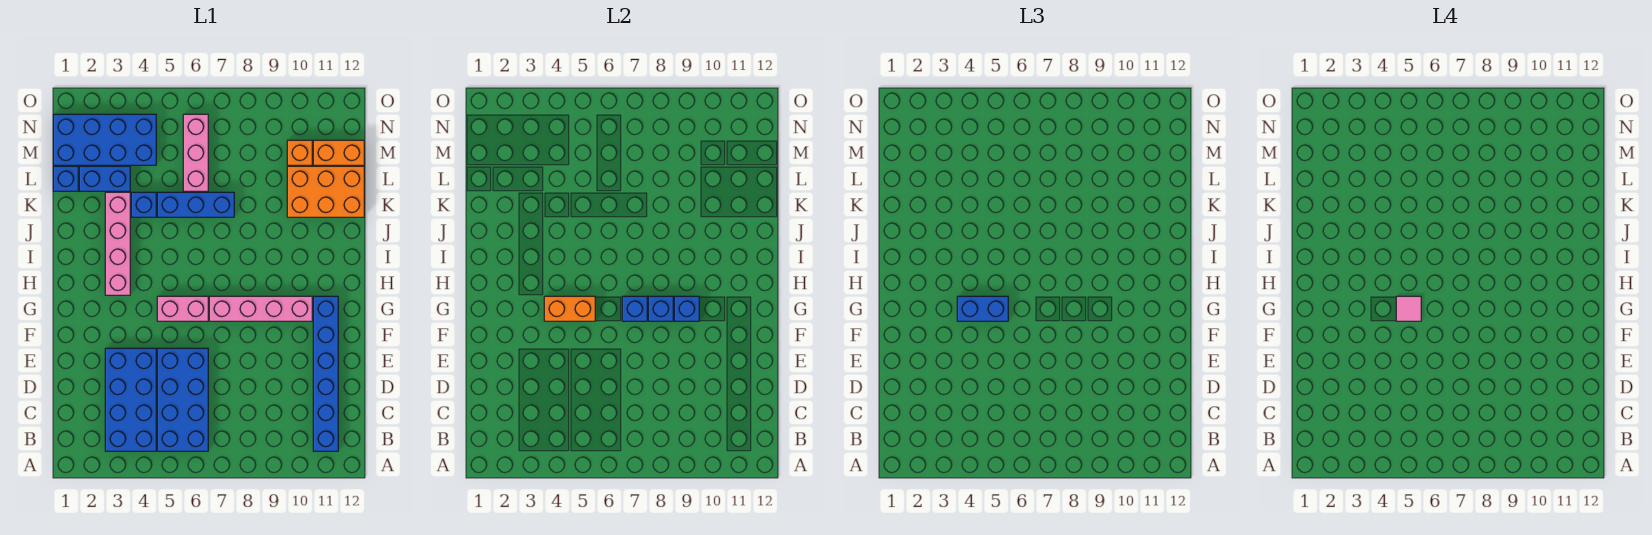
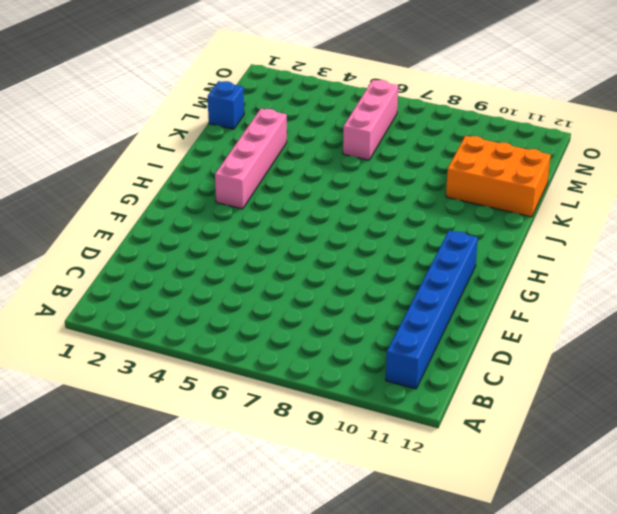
none -> blue brick B3:E4 level 1
none -> blue brick B5:E6 level 1
none -> pink brick G5:G6 level 1

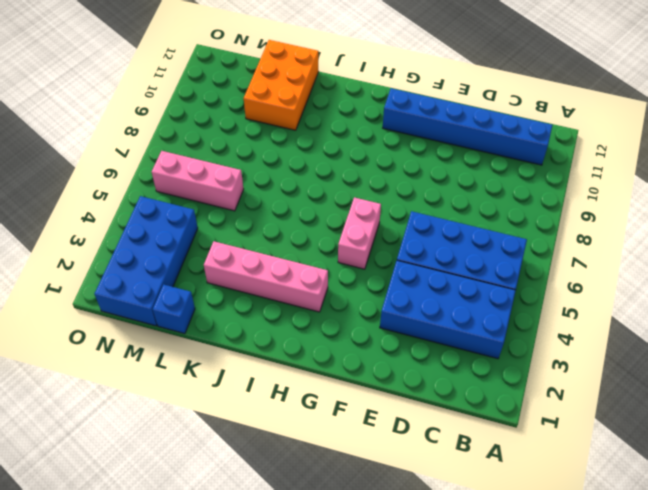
none -> pink brick G7:G10 level 1
none -> blue brick K4 level 1
none -> blue brick K5:K7 level 1

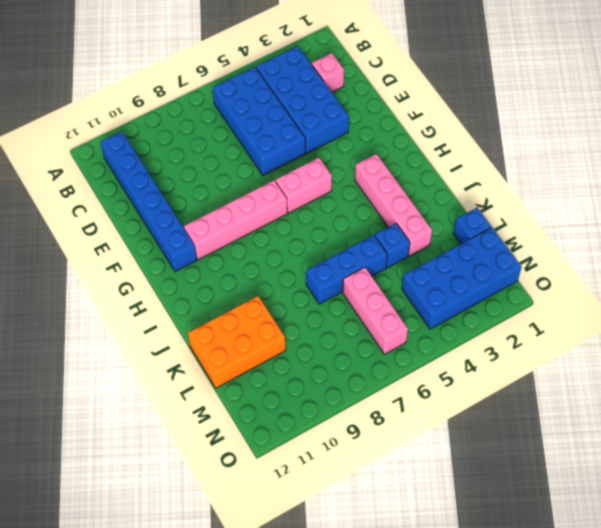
pink brick C2 level 1 -> none
none -> blue brick L2:L3 level 1
none -> orange brick M10 level 1
none -> orange brick M11:M12 level 1

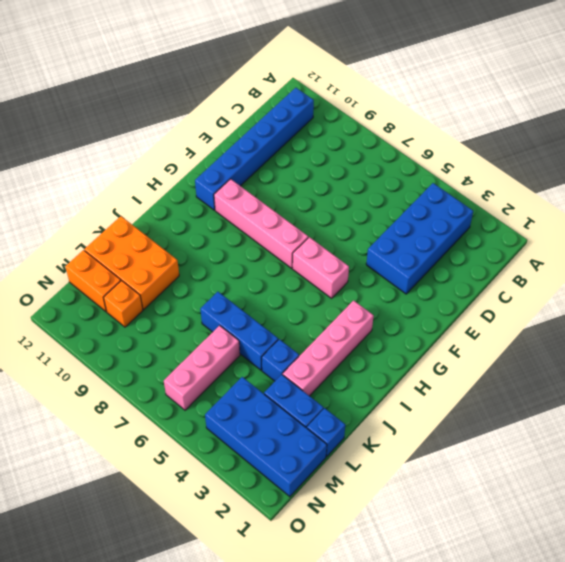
none -> blue brick B5:E6 level 1
none -> orange brick G4:G5 level 2
none -> blue brick G7 level 2

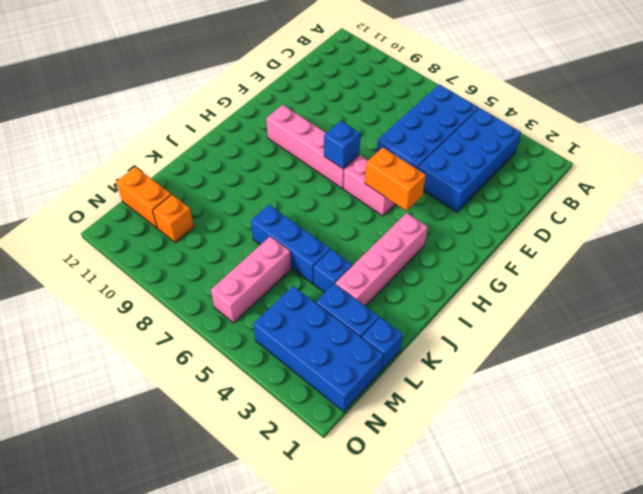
none -> blue brick B11:G11 level 1
none -> orange brick K10:L12 level 1
none -> blue brick G8 level 2

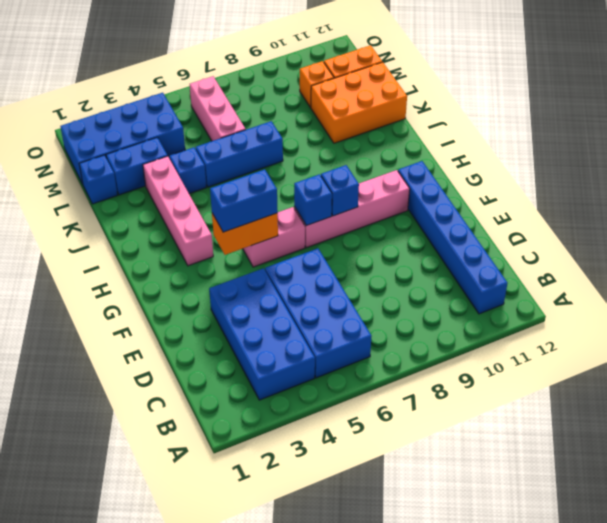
none -> blue brick G9 level 2
none -> pink tile G5 level 4

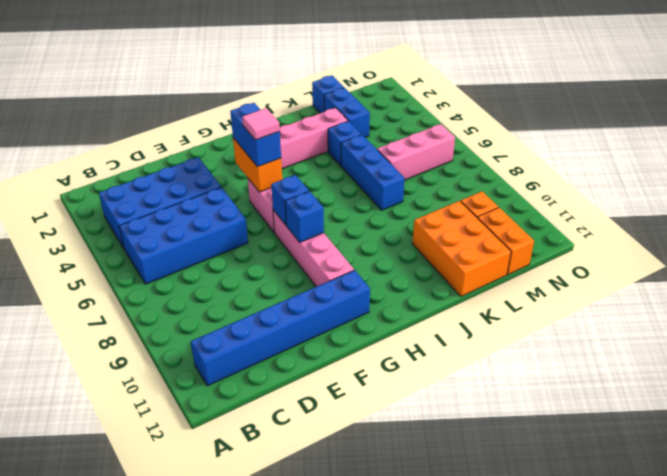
none -> blue brick M1:N4 level 1
none -> blue brick G9 level 2

